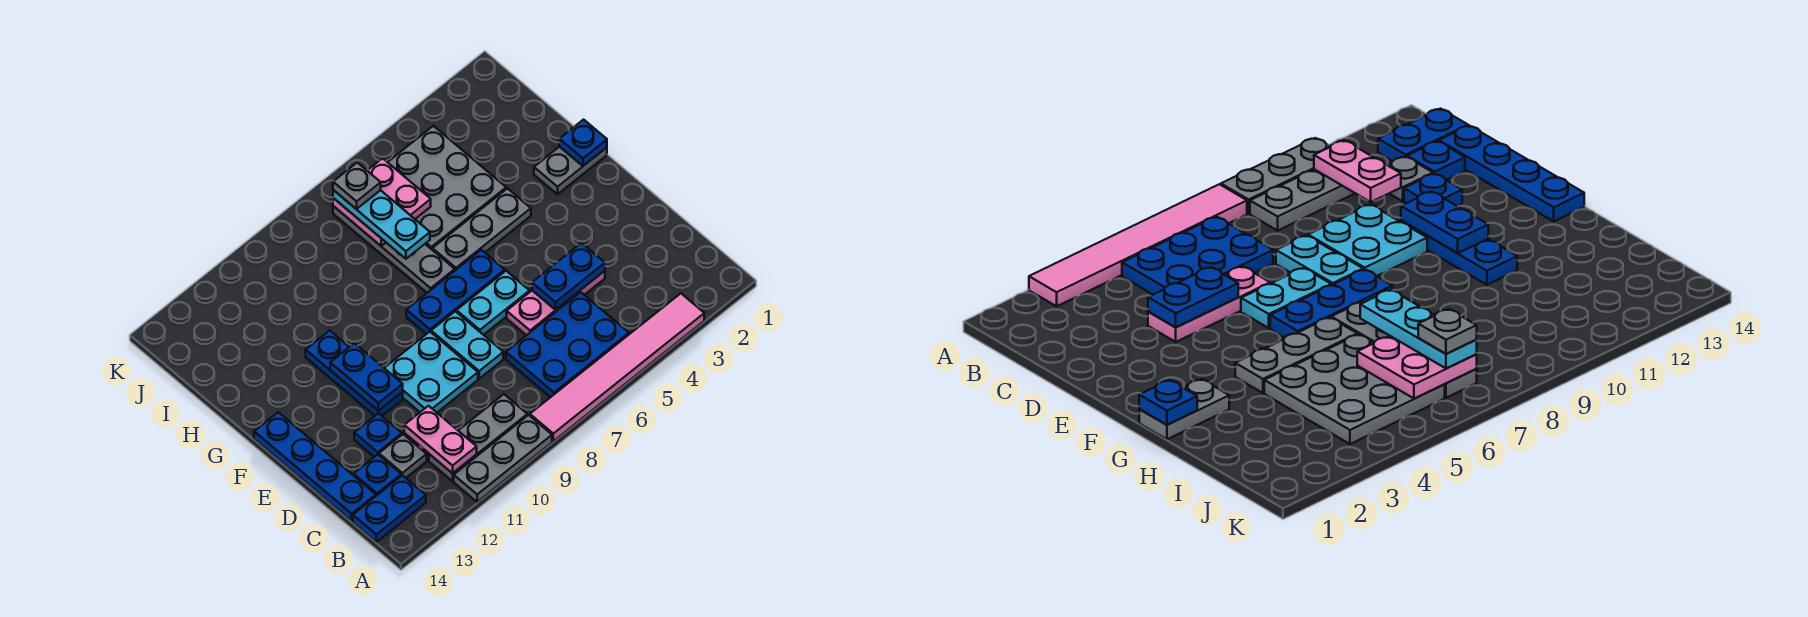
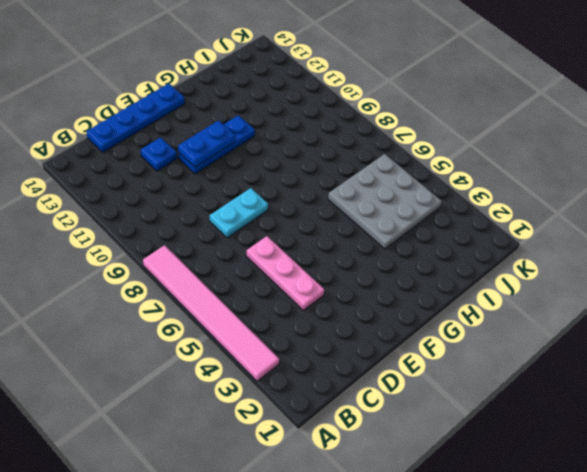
none -> grey plate A9:A11 level 1
none -> blue plate B5:C7 level 1
none -> grey plate B9:B11 level 1

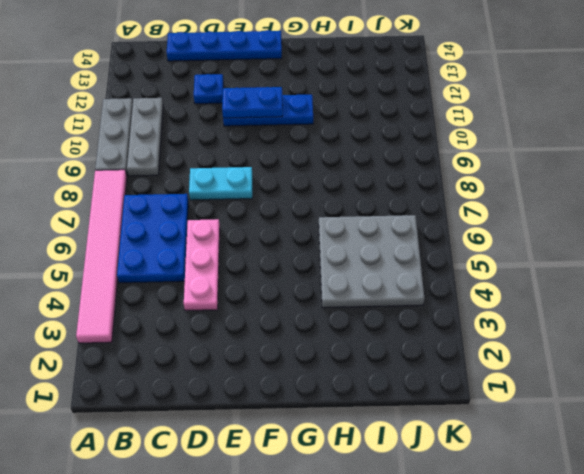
none -> blue plate B13:B14 level 1
none -> grey plate C12 level 1
none -> blue plate C13 level 1

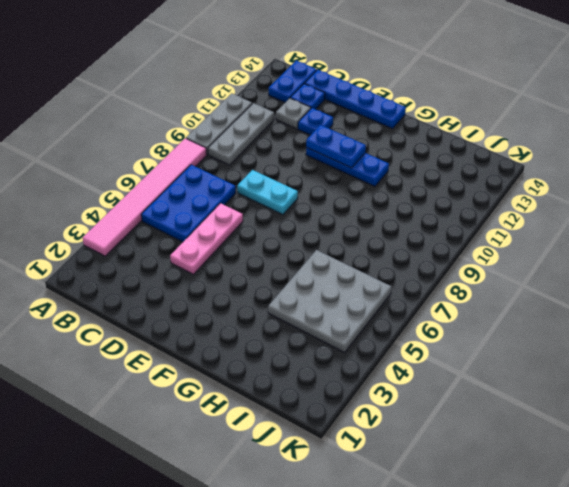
none -> cyan plate D9:E10 level 1
none -> cyan plate E6:E7 level 1
none -> blue plate F6:F8 level 1

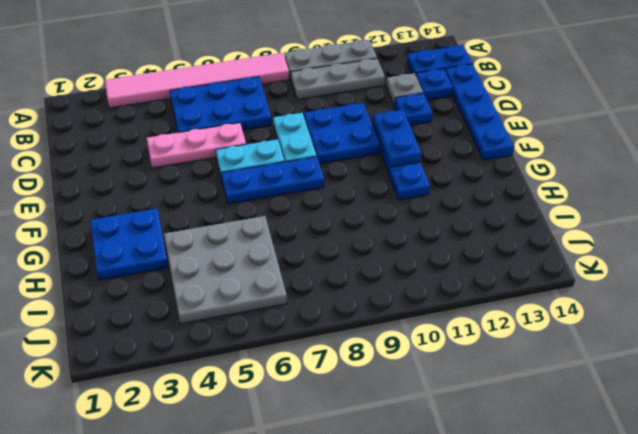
blue plate D9:E10 level 1 -> cyan plate D9:E10 level 1
blue plate G2:H3 level 1 -> grey plate G1:G2 level 1
none -> grey plate G4:G6 level 1
none -> grey plate G7:J7 level 1
none -> pink plate B11:C11 level 2

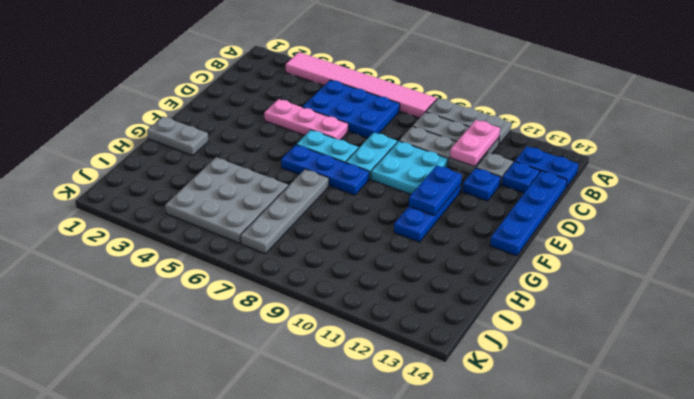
grey plate C9:C11 level 1 -> grey plate G4:G6 level 1
none -> blue plate D4:D5 level 2
none -> blue plate G1 level 2
none -> pink plate I6:J7 level 2

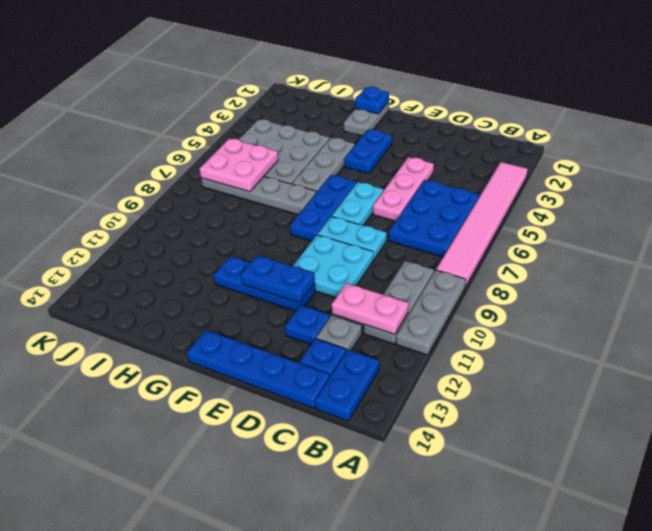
blue plate F3:F4 level 1 -> blue plate D4:D5 level 2
none -> cyan plate H7:J7 level 3
none -> grey plate J7 level 4

